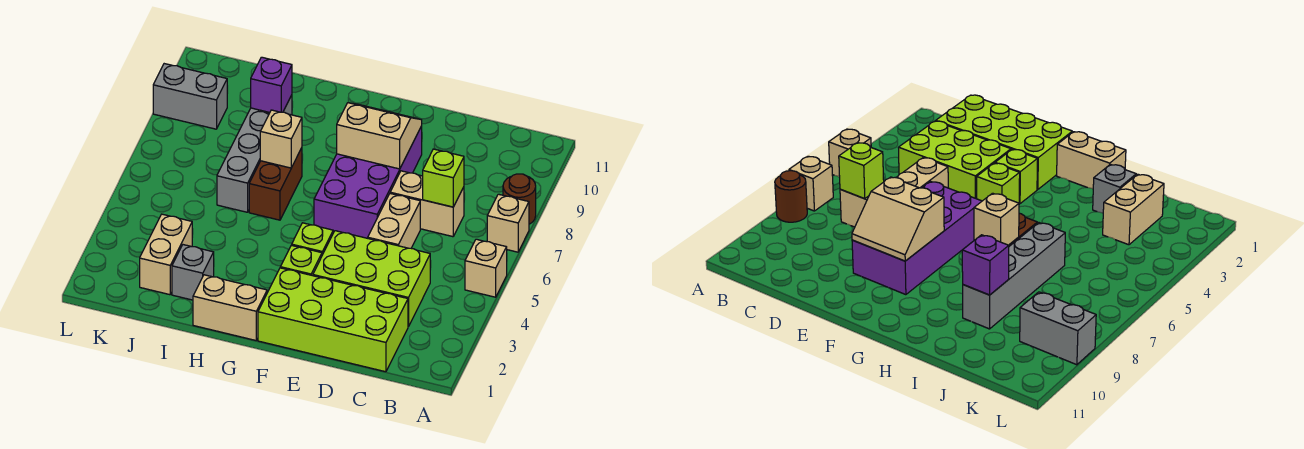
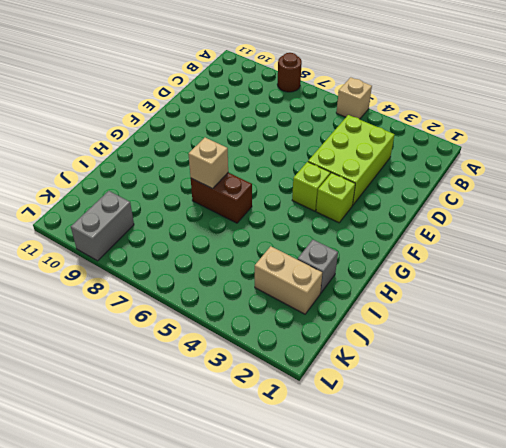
none -> tan brick A7 level 1
none -> lime brick C1:F2 level 1
none -> tan brick C7:D7 level 1

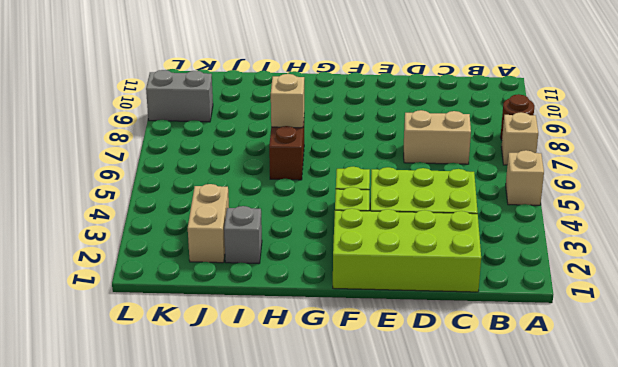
none -> tan brick D5:D6 level 1
none -> purple brick E6:F9 level 1
none -> tan brick G1:H1 level 1

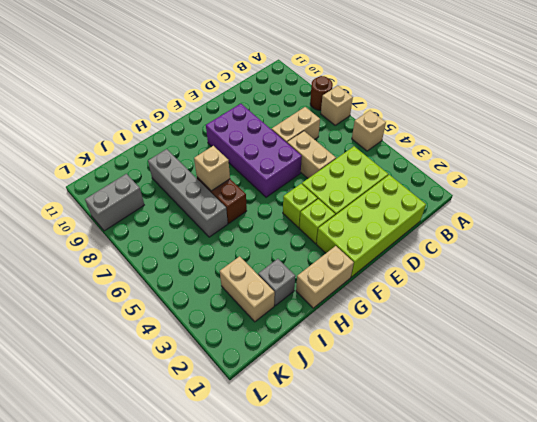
none -> lime brick C7 level 2
none -> tan slope E8:F9 level 2 top 8
none -> purple brick I9 level 2

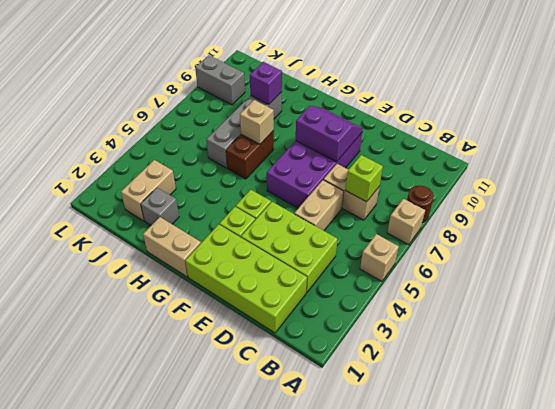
purple slope E8:F9 level 2 top 8 -> tan slope E8:F9 level 2 top 8

